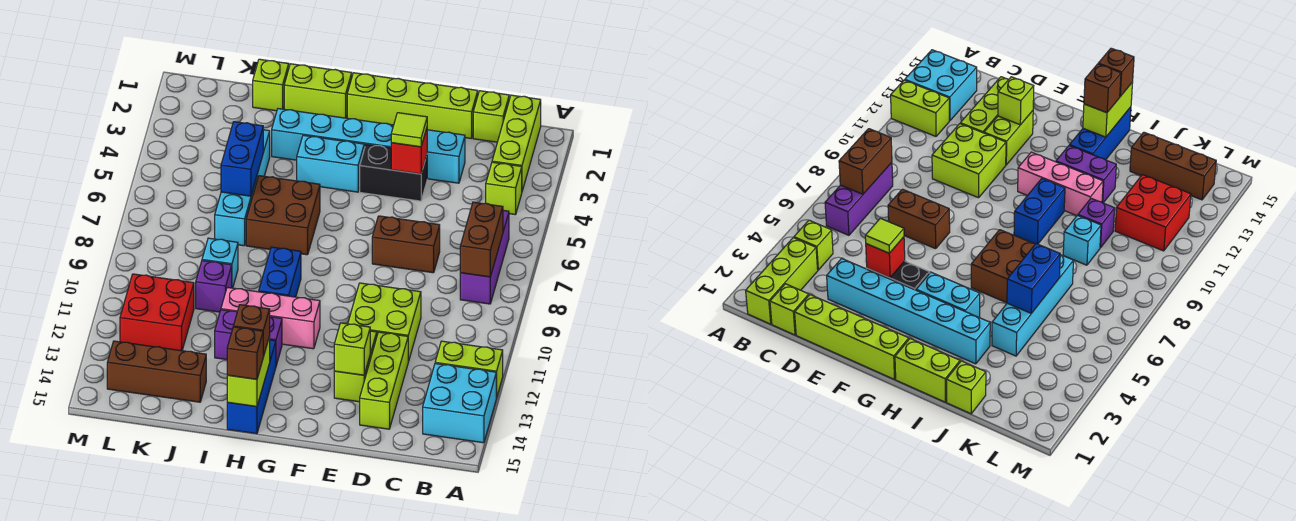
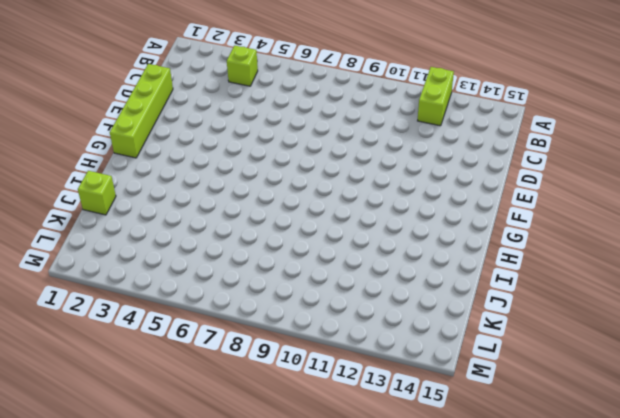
none -> cyan brick A13:B14 level 1
none -> lime brick B1:B3 level 1
none -> purple brick B6:B8 level 1
none -> lime brick C1 level 1

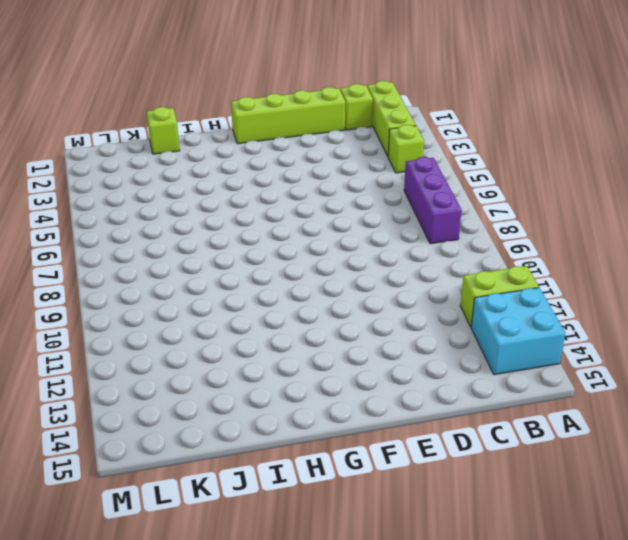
none -> cyan brick D3:I3 level 1
none -> brown brick D7:E7 level 1
none -> lime brick D10:E11 level 1
none -> lime brick D12:D14 level 1

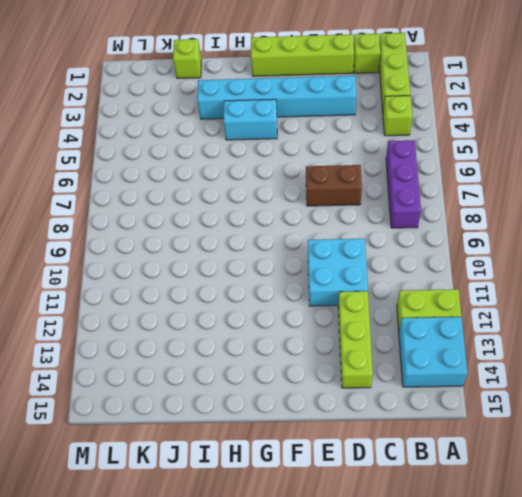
cyan brick D10:E11 level 1 -> lime brick D10:E11 level 1
none -> black brick E4:F4 level 1
none -> lime brick E12:E13 level 1
none -> pink brick G11:I11 level 1
none -> lime brick H1:I1 level 1

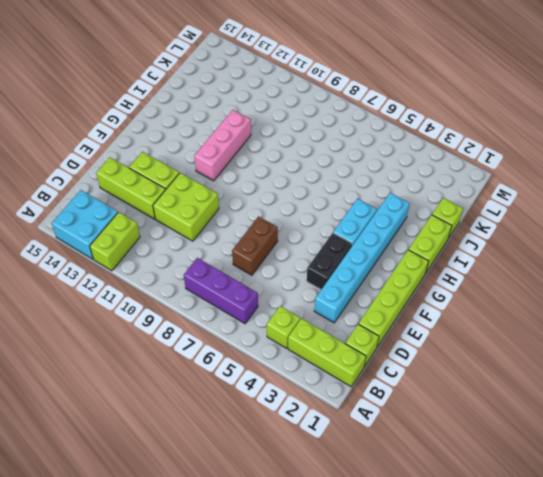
none -> brown brick H6:I7 level 1
none -> blue brick H9:H10 level 1
none -> purple brick H12:I12 level 1
none -> blue brick H13:H15 level 1

